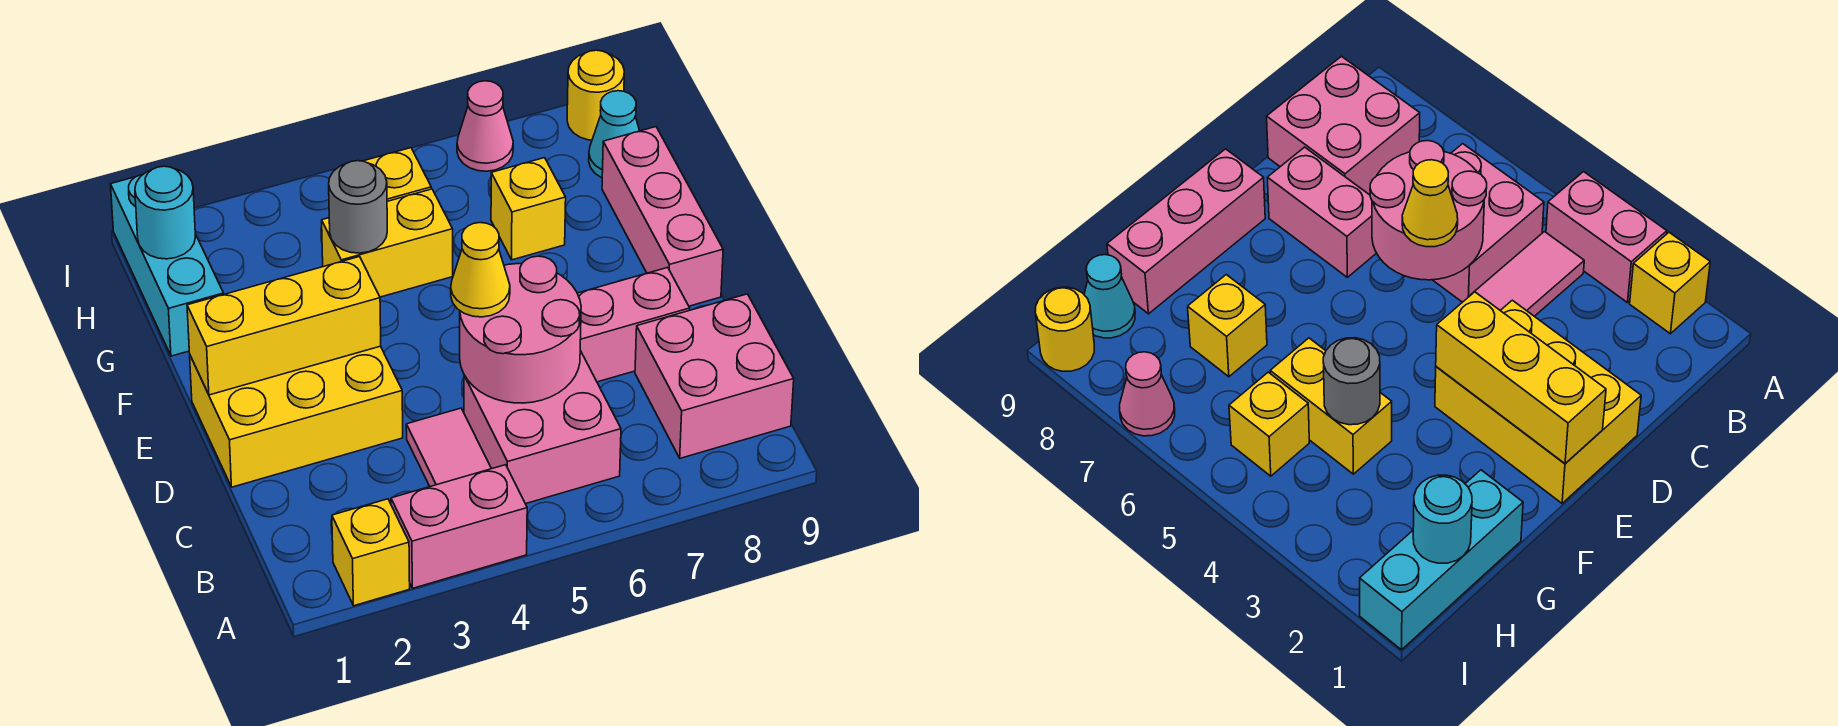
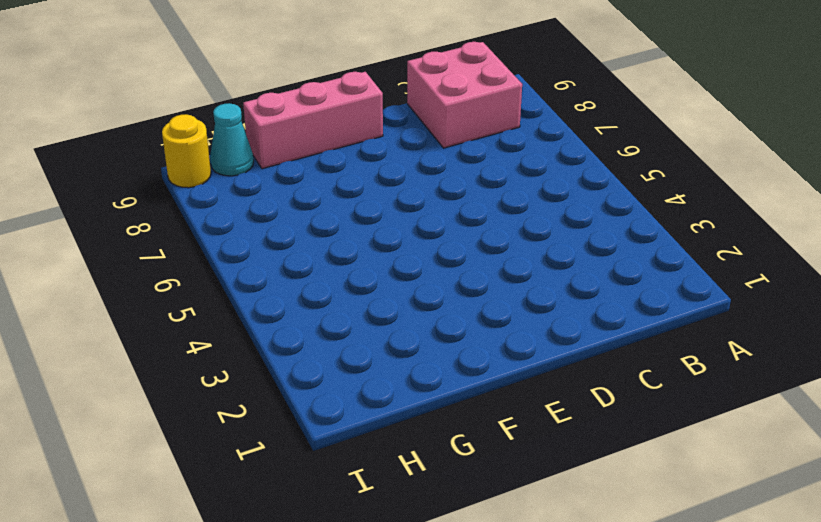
none -> yellow brick A2 level 1
none -> pink brick A3:A4 level 1
none -> pink tile B4:C4 level 1

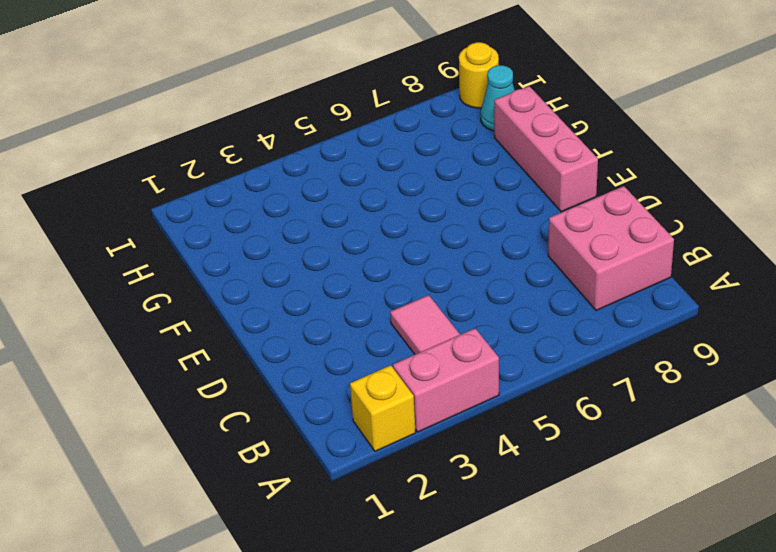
none -> pink brick B5:C6 level 1
none -> yellow brick D1:E3 level 1
none -> pink brick D7:D8 level 1

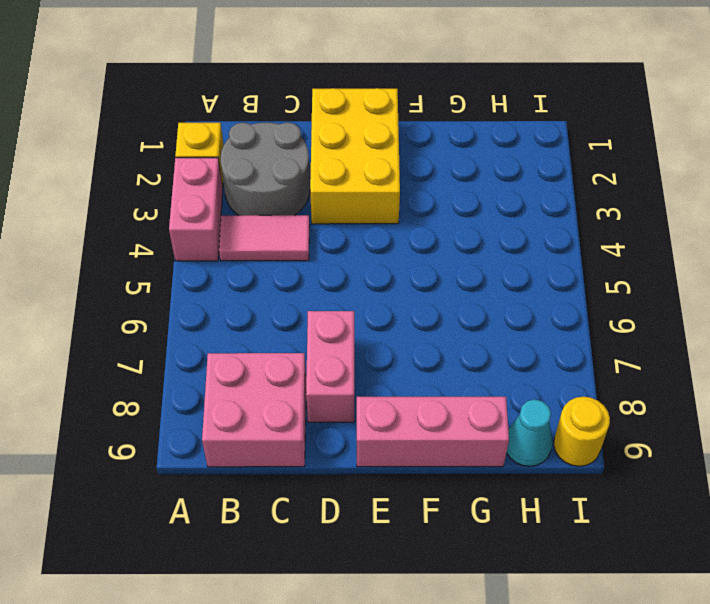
grey round brick B2:C3 level 1 -> none
none -> pink brick B5:C6 level 1
none -> cyan brick G1:I1 level 1
none -> yellow brick G4:G5 level 1

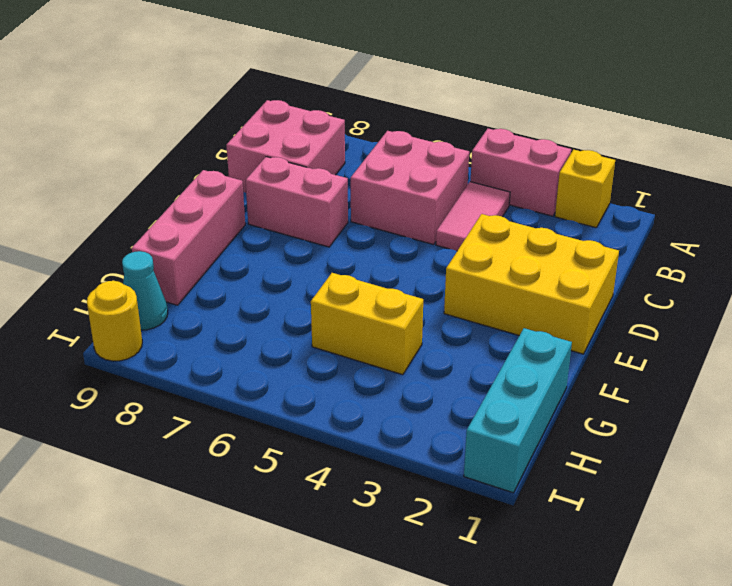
none -> yellow brick G7 level 1
none -> yellow brick H5 level 1
none -> pink cone I7 level 1

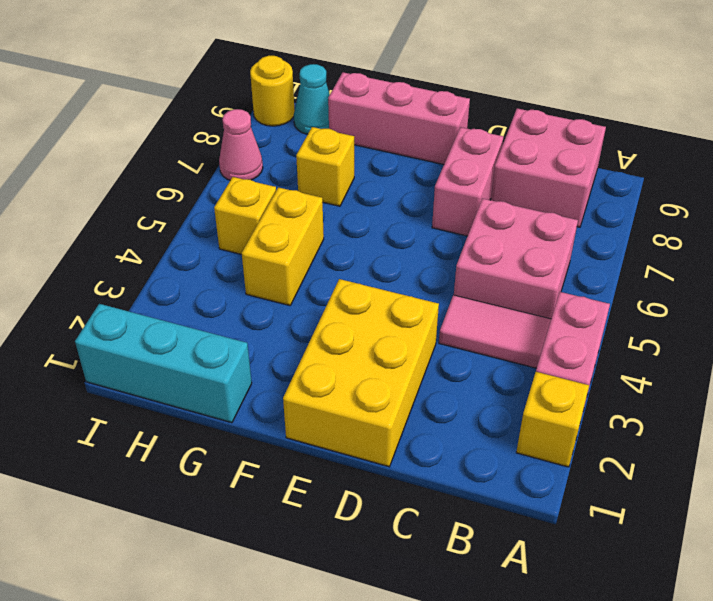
none -> pink round brick C5:D6 level 2
none -> yellow brick E1:E3 level 2
none -> grey round brick G4 level 2

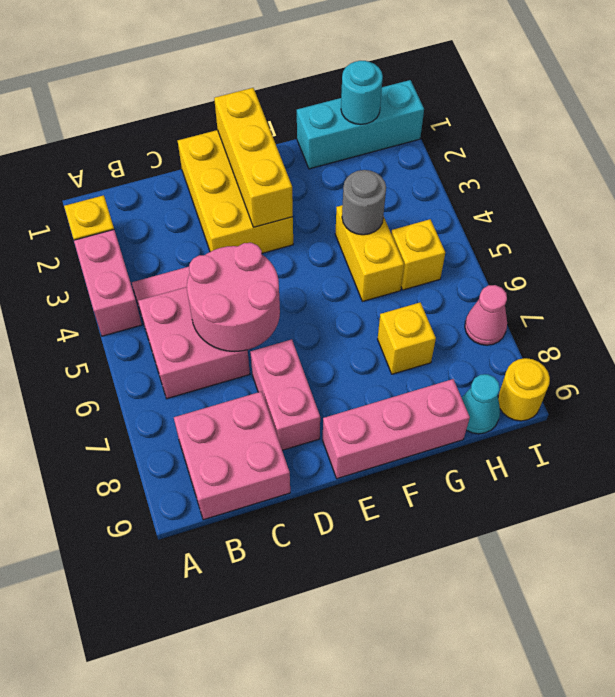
none -> yellow cone D5 level 3

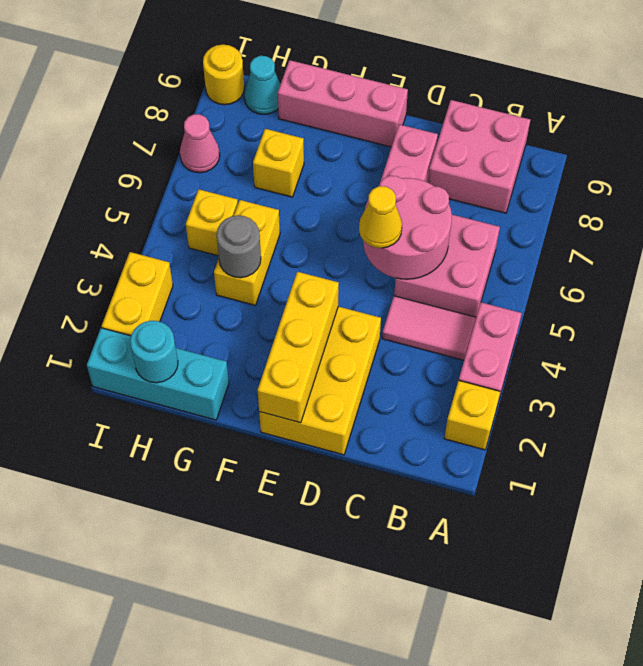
yellow brick I2:I3 level 1 -> none

